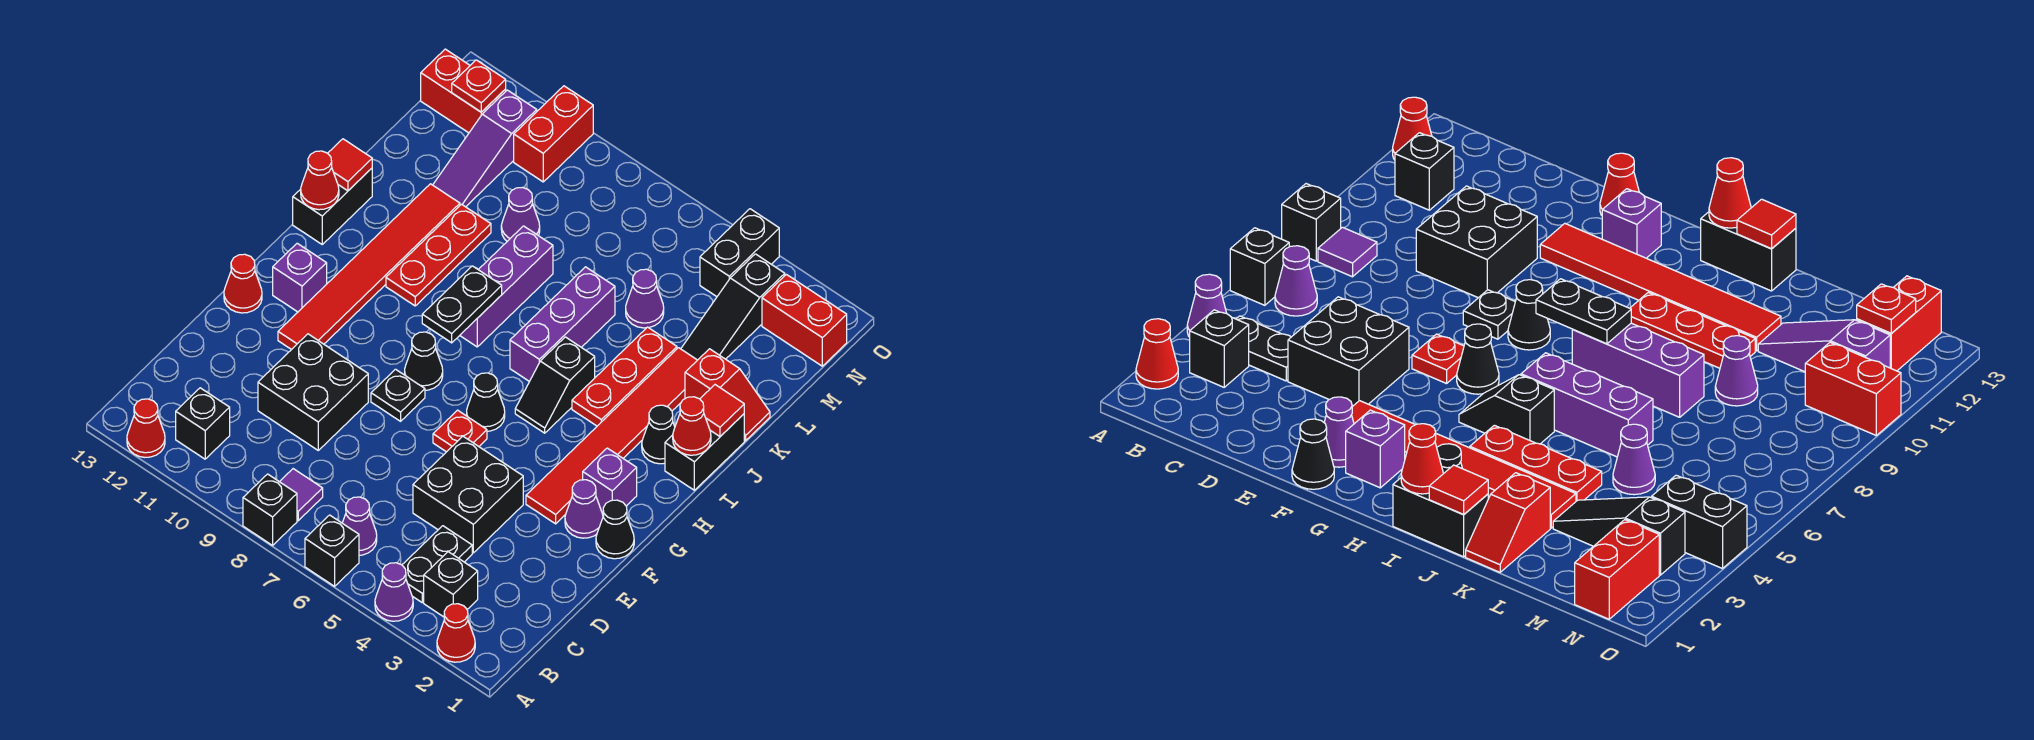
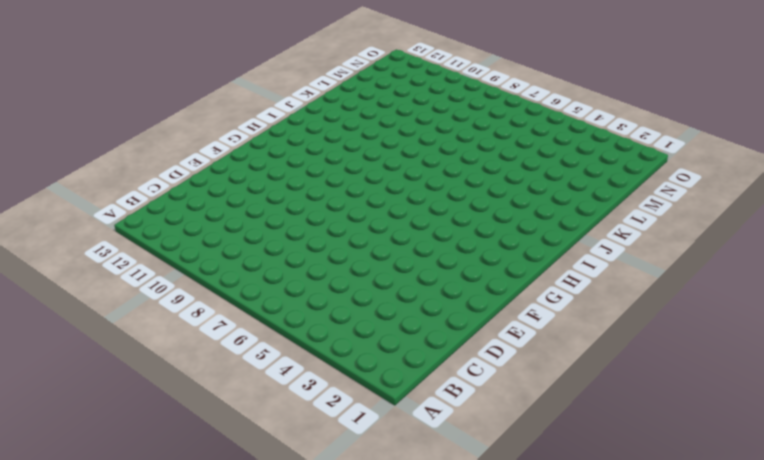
none -> red cone A2 level 1
none -> purple cone A4 level 1
none -> black brick A6 level 1
none -> black brick A8 level 1

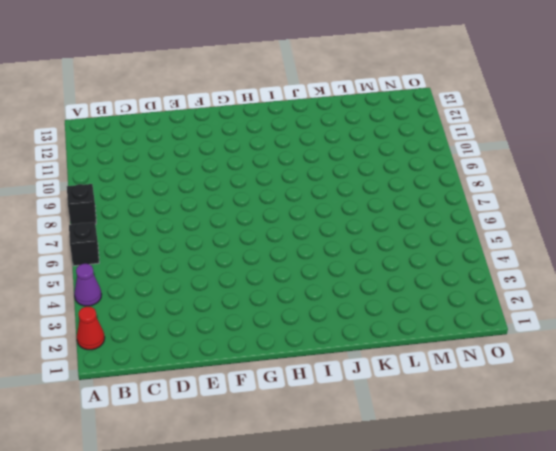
none -> red cone A12 level 1
none -> black brick B3 level 1
none -> black plate B4:C4 level 1
none -> purple cone B6 level 1

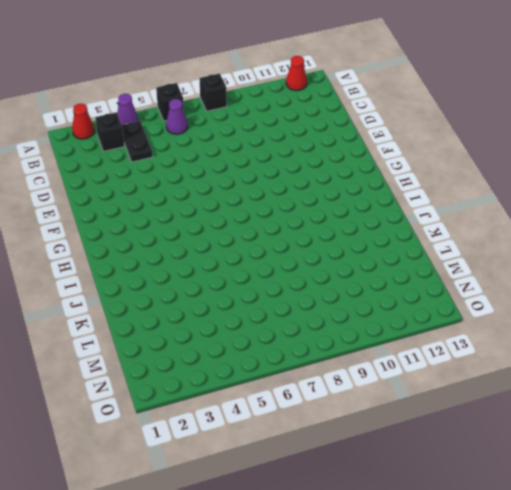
none -> purple tile B8 level 1
none -> black brick B11 level 1
none -> black brick D4:E5 level 1
none -> black brick D9:E10 level 1

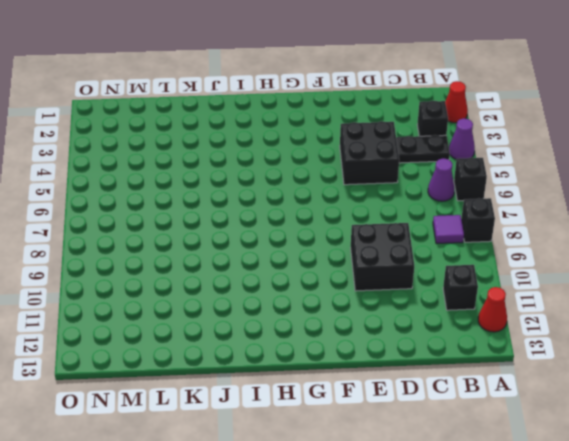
none -> black cone F1 level 1
none -> purple cone F2 level 1
none -> red tile F3:K3 level 1
none -> red plate F6 level 1

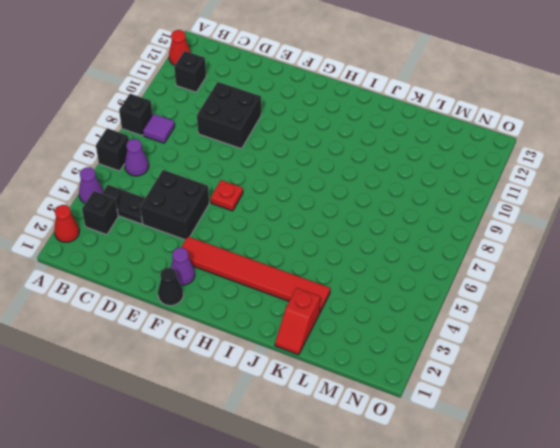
none -> black plate F8 level 1
none -> red tile F11:K11 level 1
none -> red cone F13 level 1
none -> purple brick G2 level 1

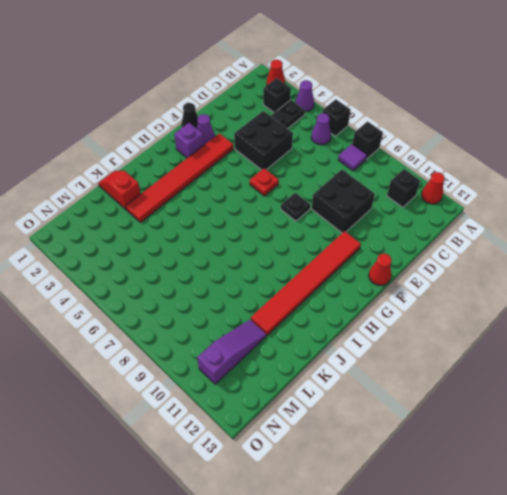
none -> black cone G6 level 1
none -> black cone G8 level 1
none -> purple brick G12 level 1
none -> black slope H5:I5 level 1 top I

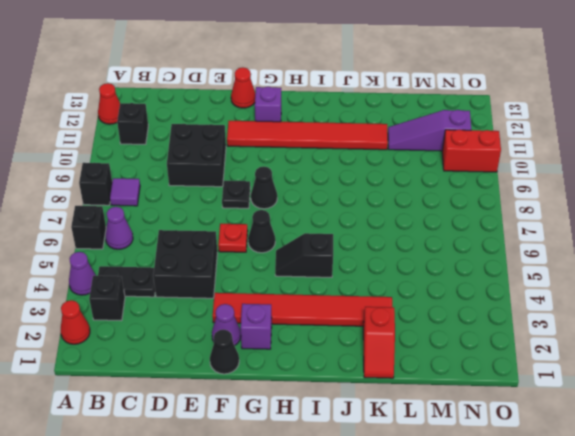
none -> black brick I1:J1 level 1
none -> black cone I2 level 1
none -> red plate I4:K4 level 1
none -> purple brick I6:K6 level 1

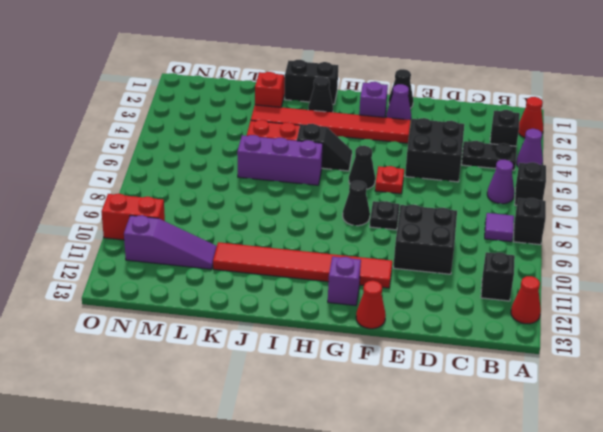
none -> purple brick I8:K8 level 1
none -> red plate I10:K10 level 1
none -> black brick I13:J13 level 1
none -> black slope L3:N3 level 1 top N

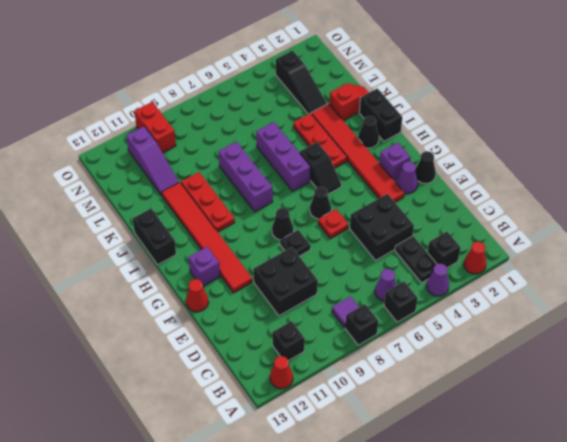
none -> purple cone L5 level 1
none -> purple cone L9 level 1
none -> red brick N1:N2 level 1
none -> black brick N4:O4 level 1

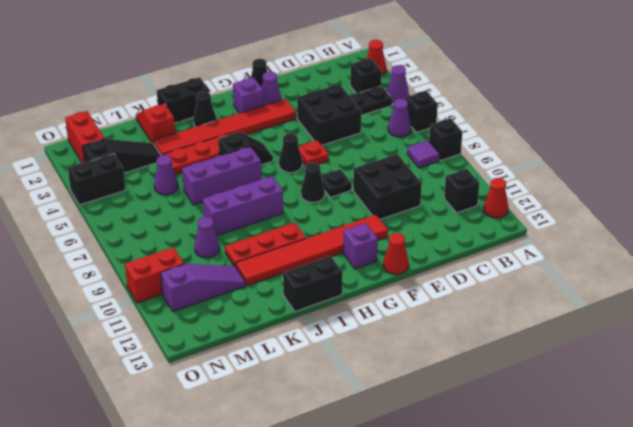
none -> red brick N12:N13 level 1
none -> black plate H8:I8 level 2
none -> red cone I1 level 2
none -> red cone I13 level 2

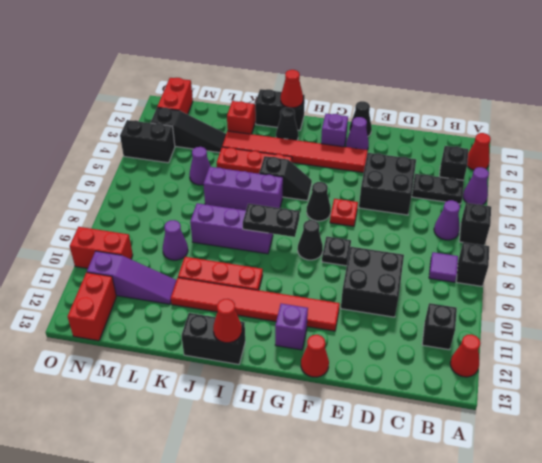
none -> red tile J1 level 2
none -> red tile J13 level 2
none -> red plate N12 level 2

